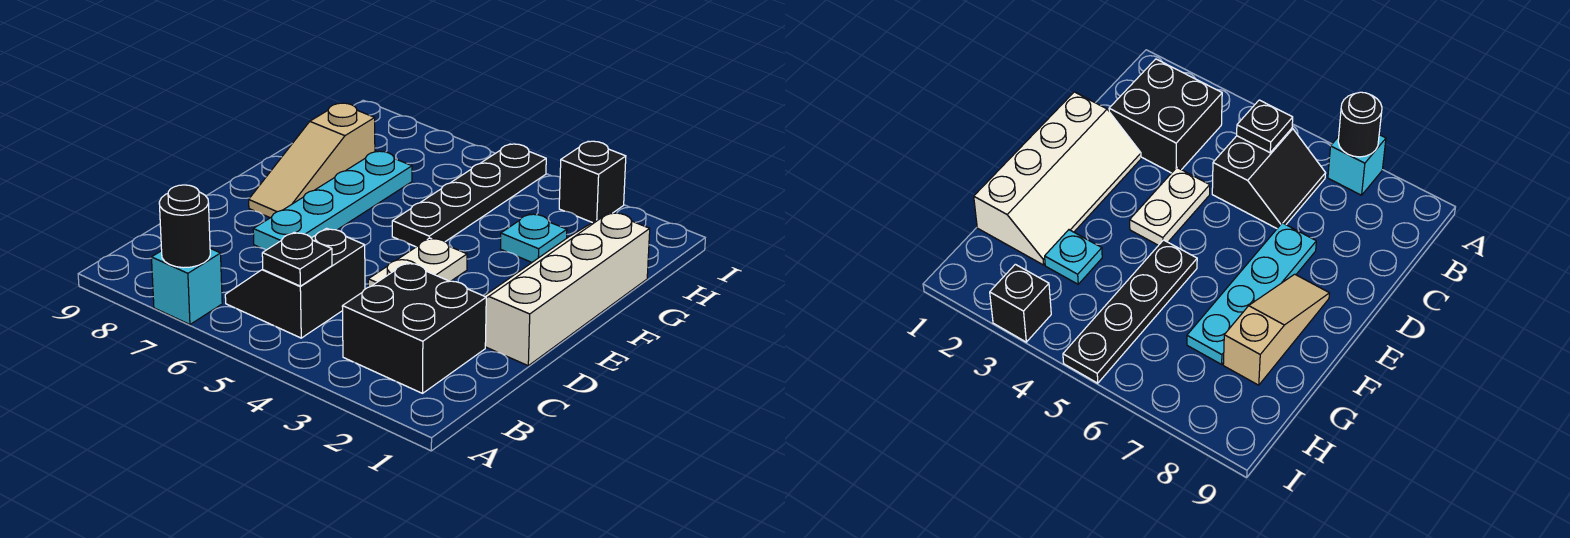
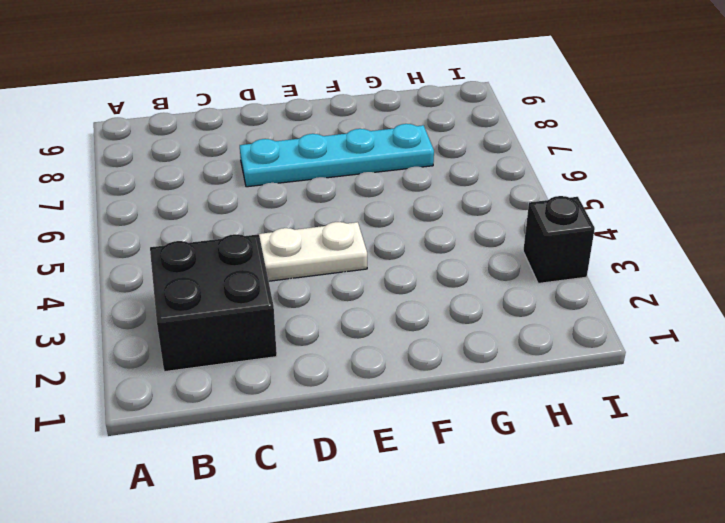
none -> cyan brick A7 level 1
none -> black slope B5:C6 level 1 top 5
none -> white slope D1:G2 level 1 top 1

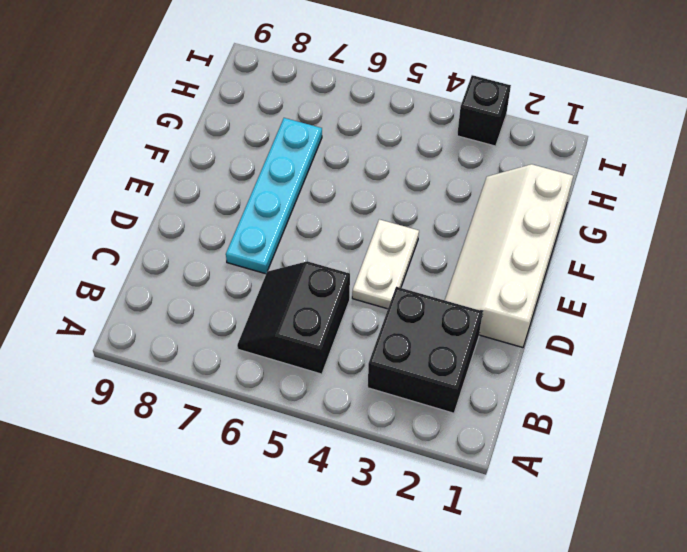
none -> cyan brick A7 level 1
none -> tan slope E8:G8 level 1 top G
none -> black plate F5:I5 level 1

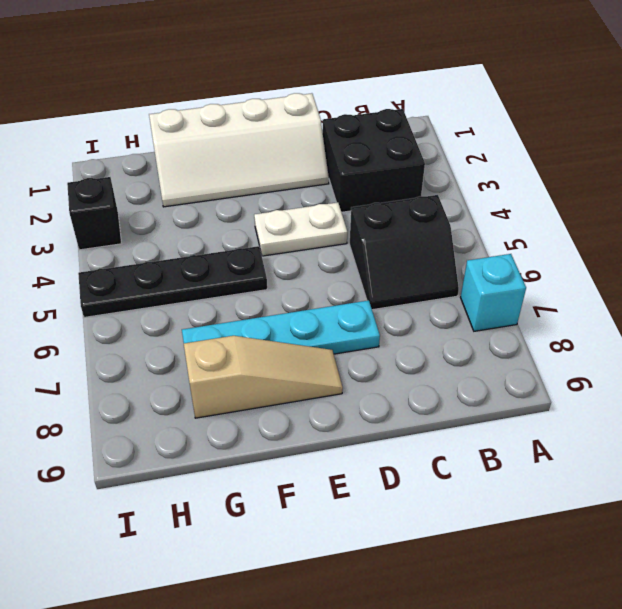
none -> cyan plate G3 level 1
none -> black round brick A7 level 2
none -> black plate B5 level 2

